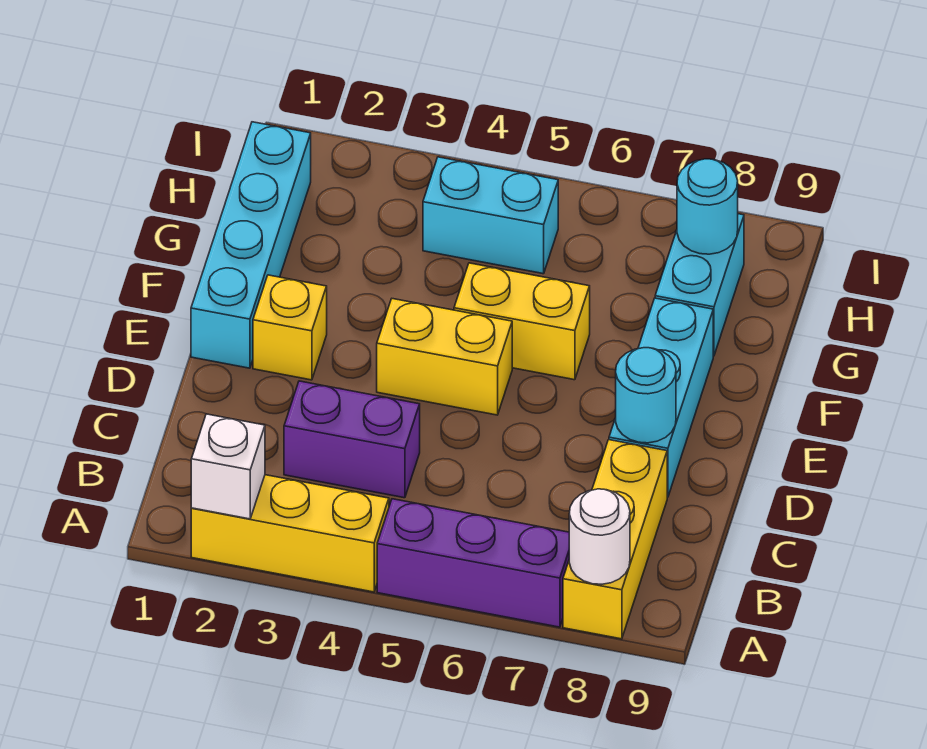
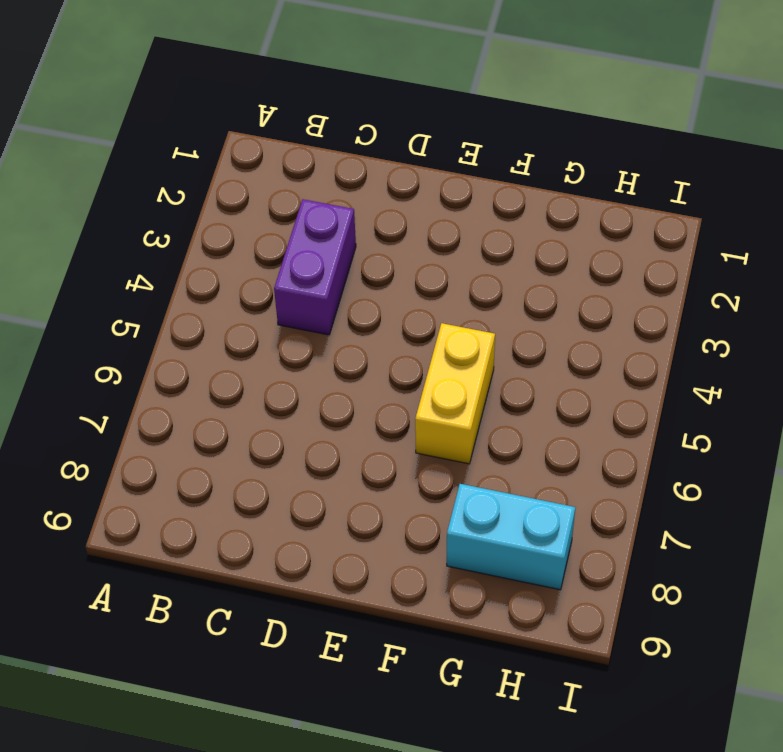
none -> yellow brick A2:A4 level 1
none -> purple brick A5:A7 level 1
none -> yellow brick A8:C8 level 1

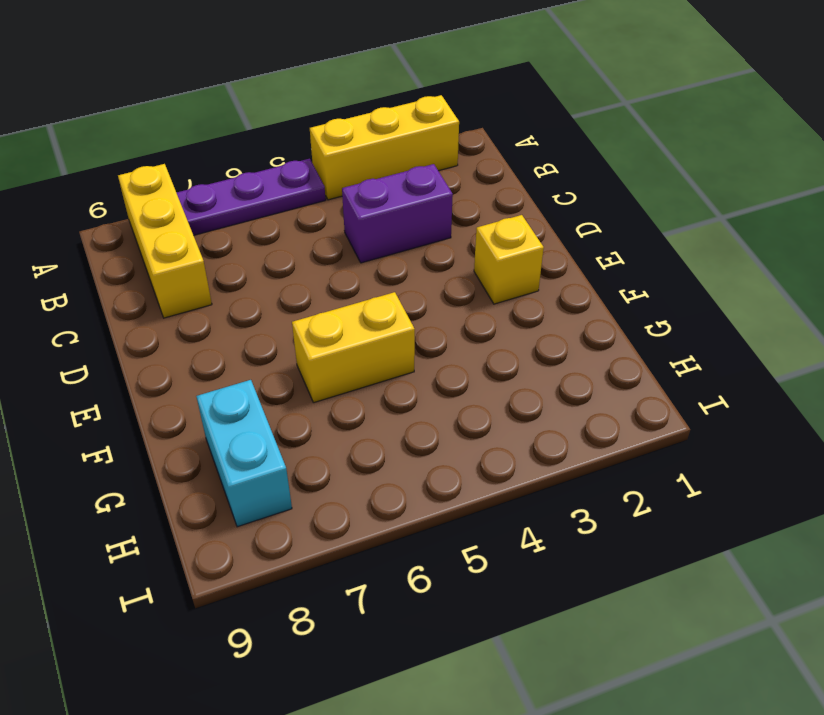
purple plate A5:A7 level 1 -> purple brick A5:A7 level 1
none -> cyan brick D8:F8 level 1
none -> cyan brick E1:H1 level 1
none -> yellow brick E4:E5 level 1

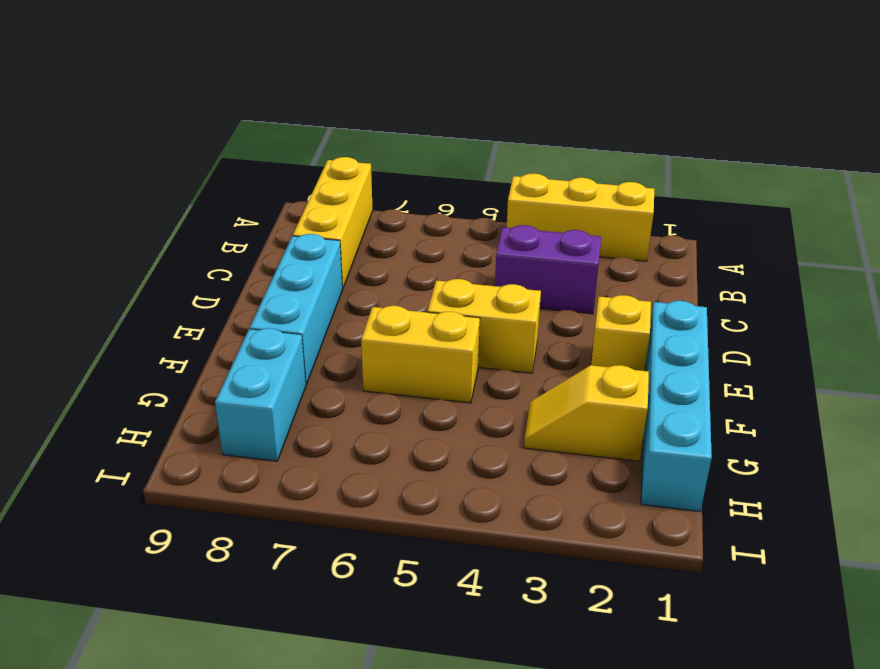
yellow slope G2:G3 level 1 top 2 -> none
none -> purple brick A5:A7 level 1
none -> cyan brick H4:H5 level 1
none -> white brick A2 level 2

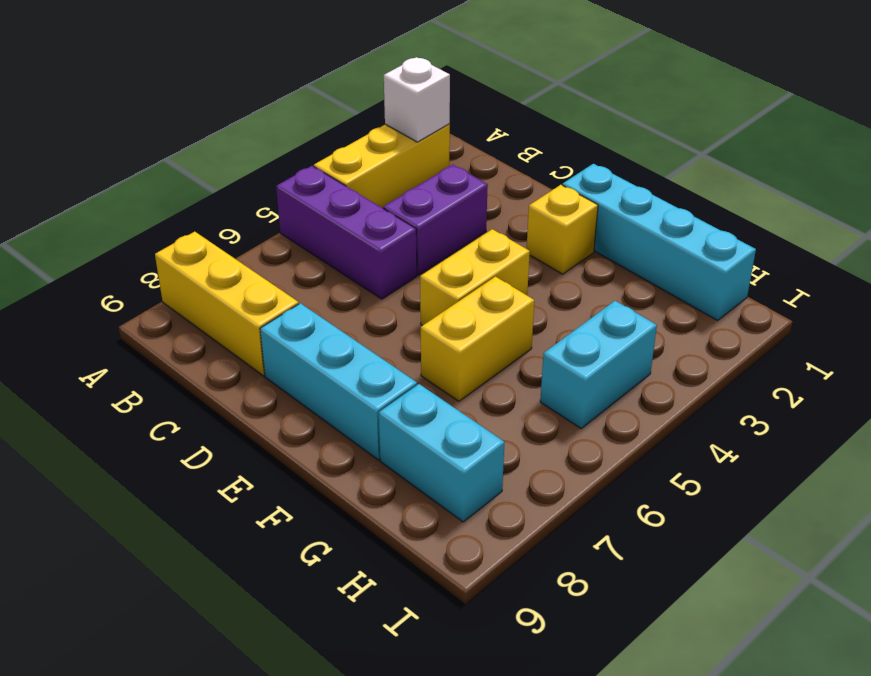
purple brick A5:C5 level 1 -> purple brick A5:A7 level 1
none -> white round brick A8 level 2
none -> cyan round brick D8 level 2
none -> cyan round brick H8 level 2

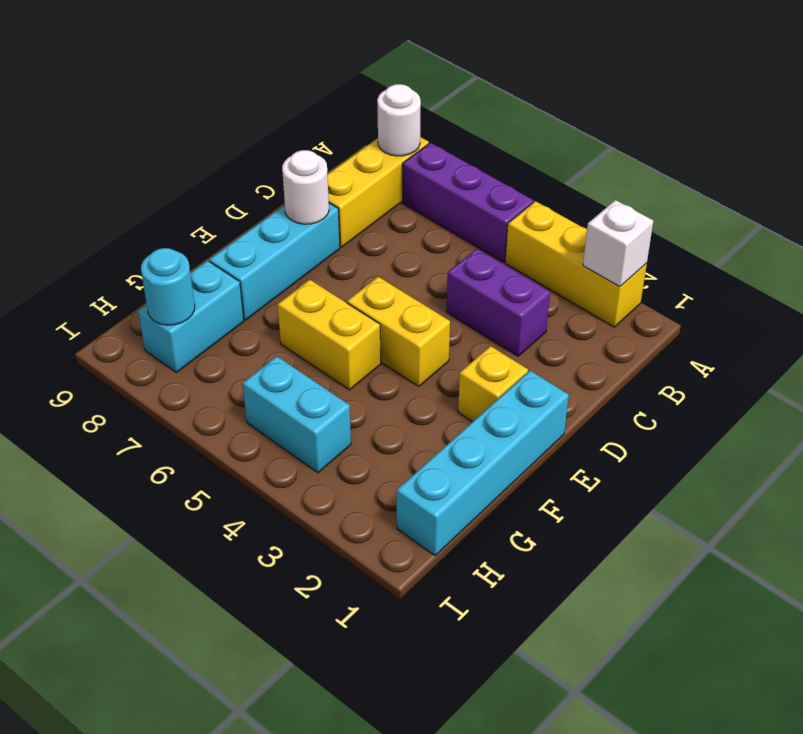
white round brick D8 level 2 -> cyan round brick D8 level 2

